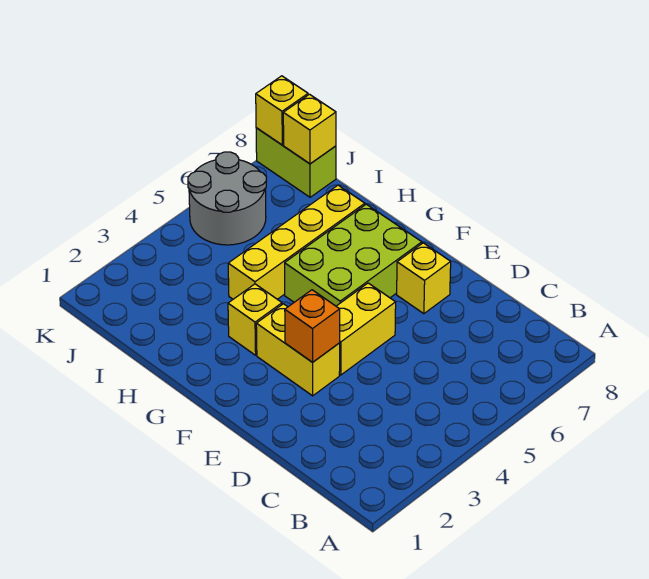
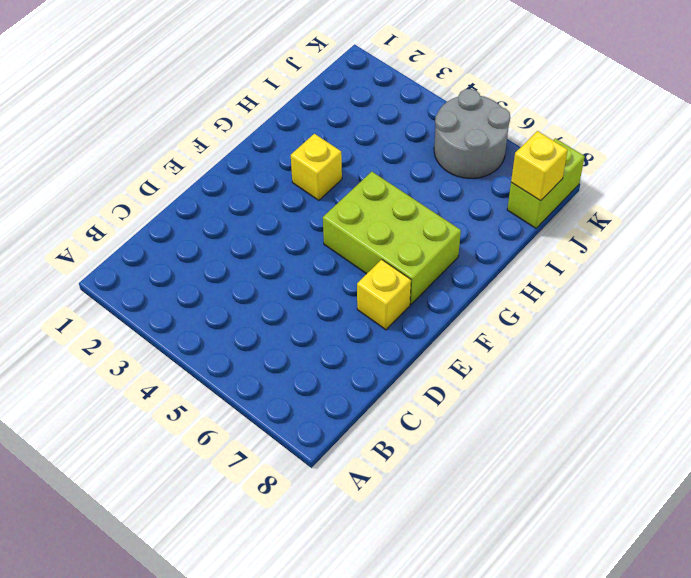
none -> yellow brick E3:F3 level 1
none -> yellow brick E4:E5 level 1

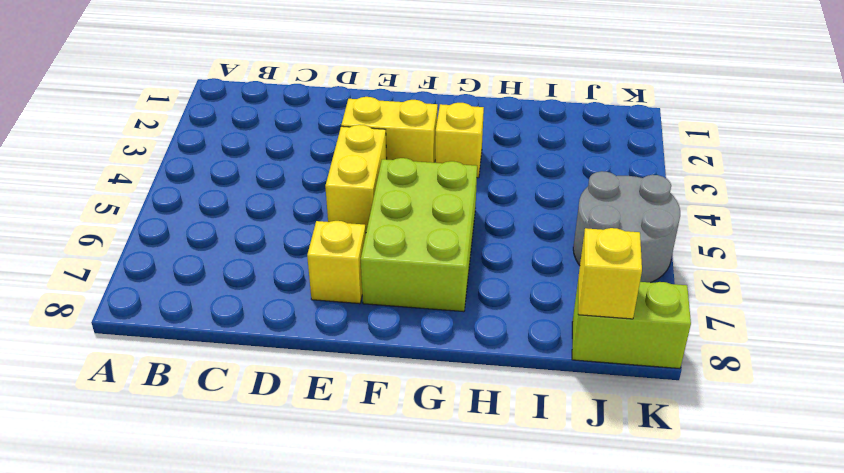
none -> yellow brick H4:H7 level 1
none -> orange brick E3 level 2

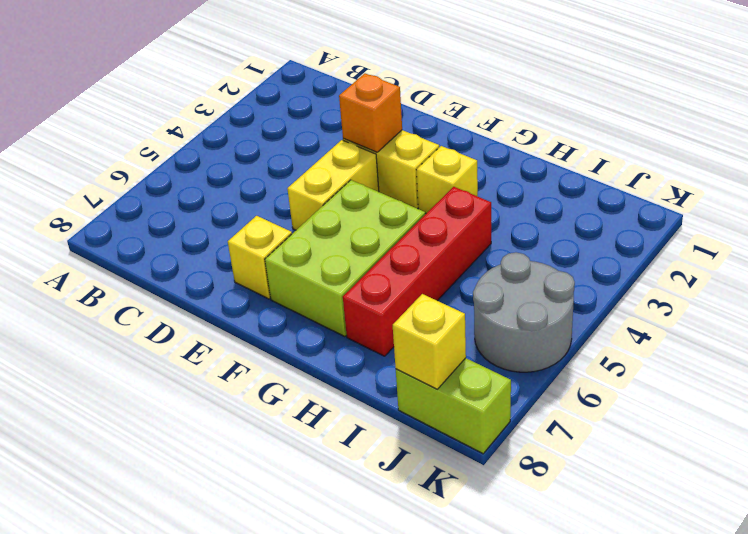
red brick H4:H7 level 1 -> yellow brick H4:H7 level 1
none -> yellow brick K8 level 2

